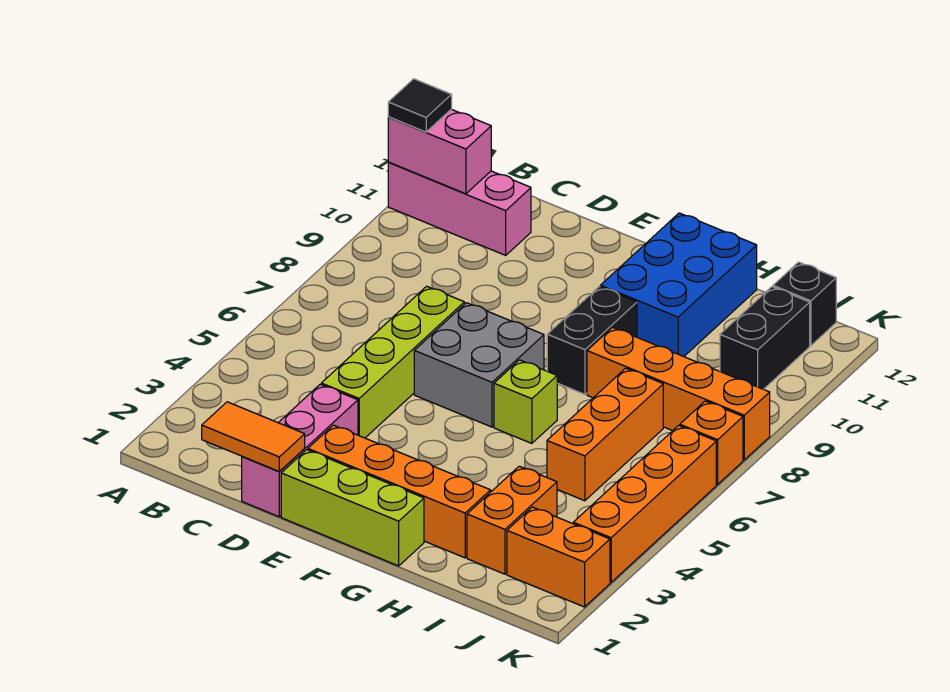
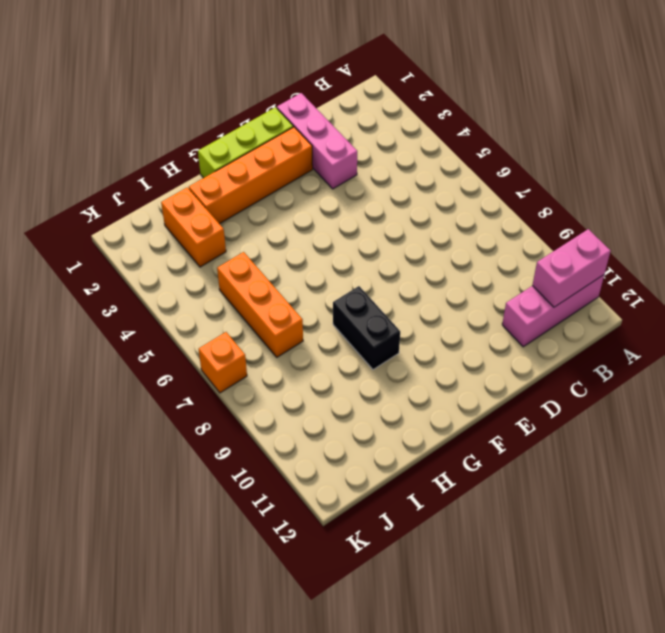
none -> lime brick D4:D7 level 1
none -> grey brick E6:F7 level 1
none -> lime brick G6 level 1

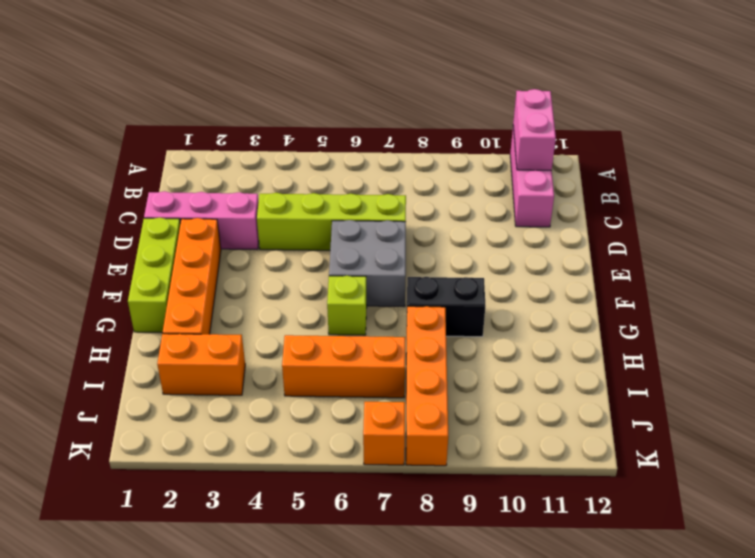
none -> blue brick G10:H12 level 1
none -> orange brick J2:K2 level 1
none -> black brick J10:J11 level 1

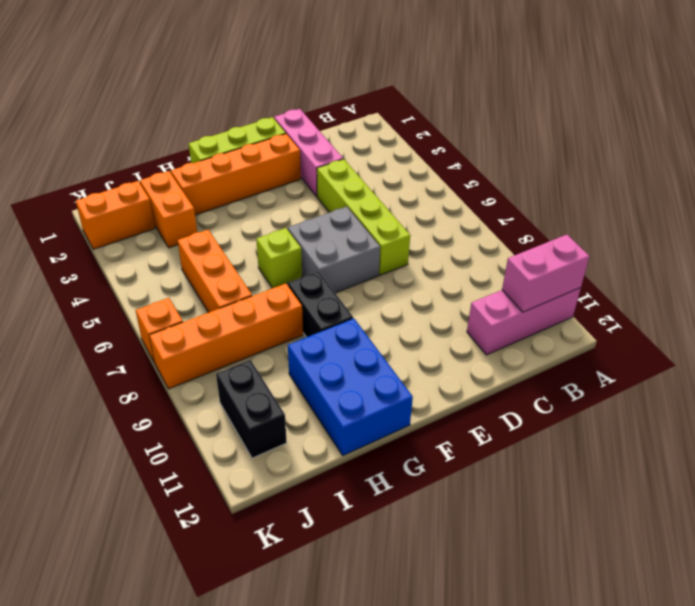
none -> black brick J12 level 1
none -> orange brick K3:K6 level 1
none -> orange tile C1:D1 level 2

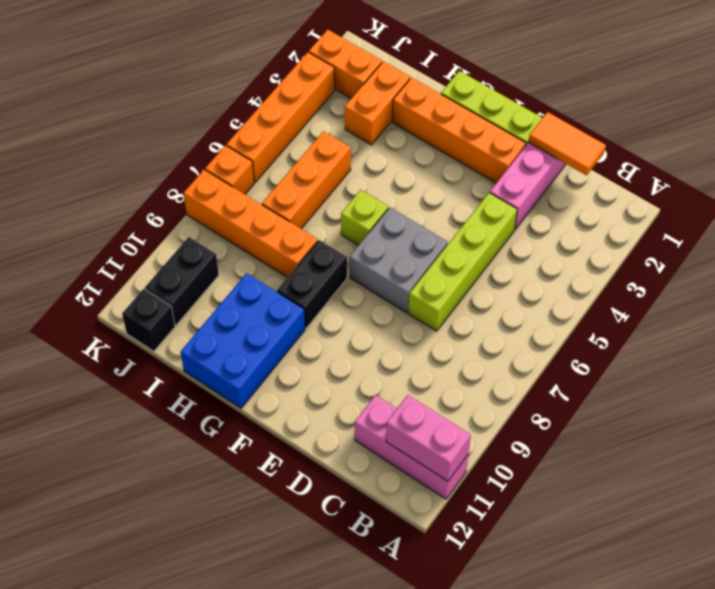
none -> black tile A11 level 3

